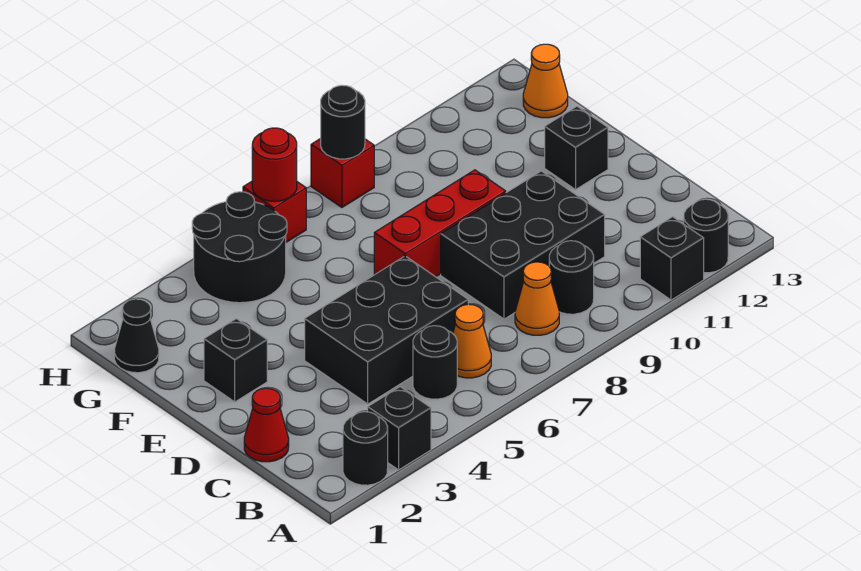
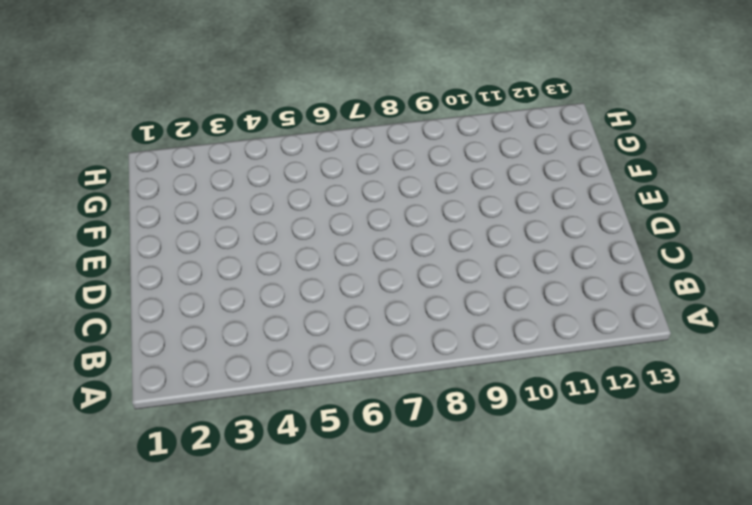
none -> black round brick A2 level 1
none -> black brick A3 level 1
none -> black brick A11 level 1

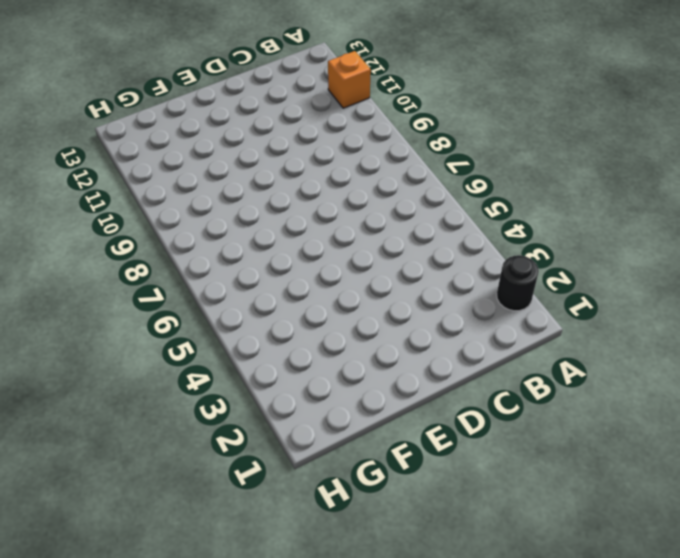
orange brick A11 level 1 -> black brick A11 level 1
none -> black brick A3 level 1
none -> black round brick A12 level 1
none -> black round brick B5 level 1

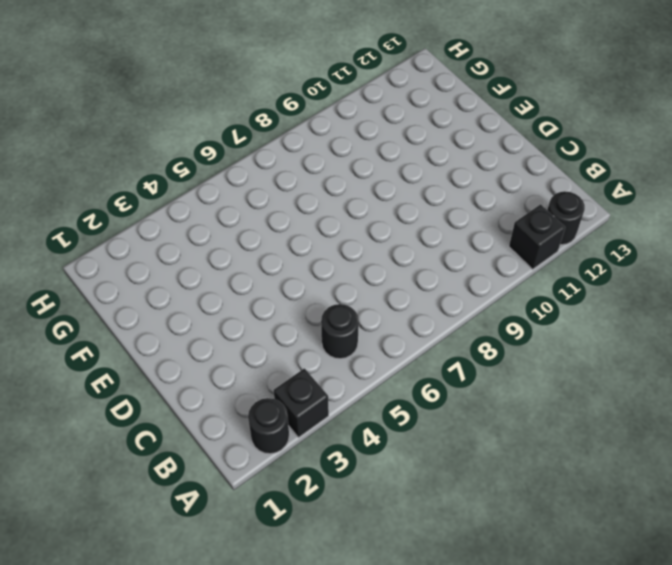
none -> orange cone B6 level 1
none -> orange cone B8 level 1
none -> black round brick B9 level 1

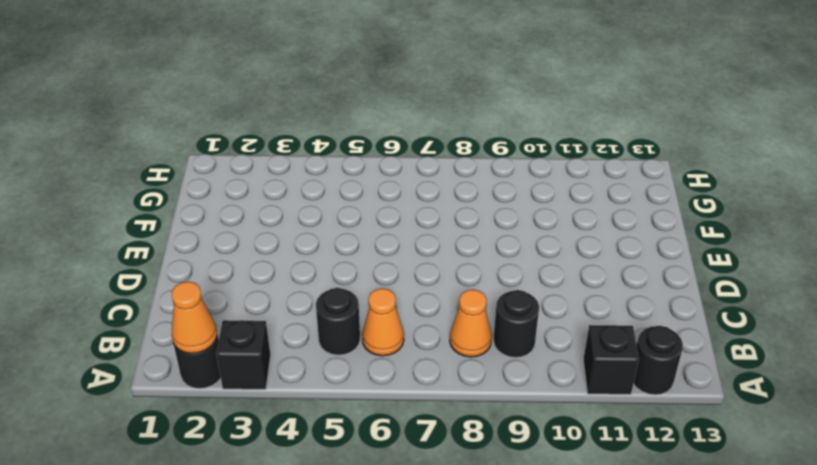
orange cone A2 level 2 -> orange cone G13 level 1
none -> red cone C1 level 1
none -> black brick C4:D6 level 1
none -> black brick C8:D10 level 1

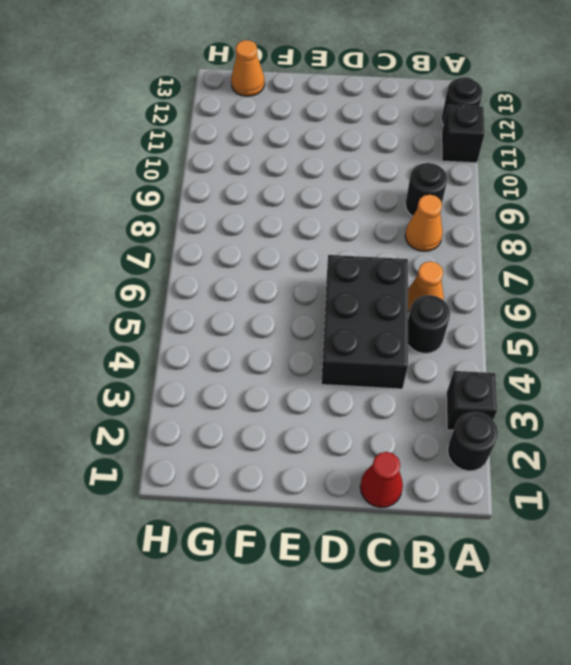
none -> black brick C8:D10 level 1
none -> black brick E2 level 1
none -> red brick E7:E9 level 1

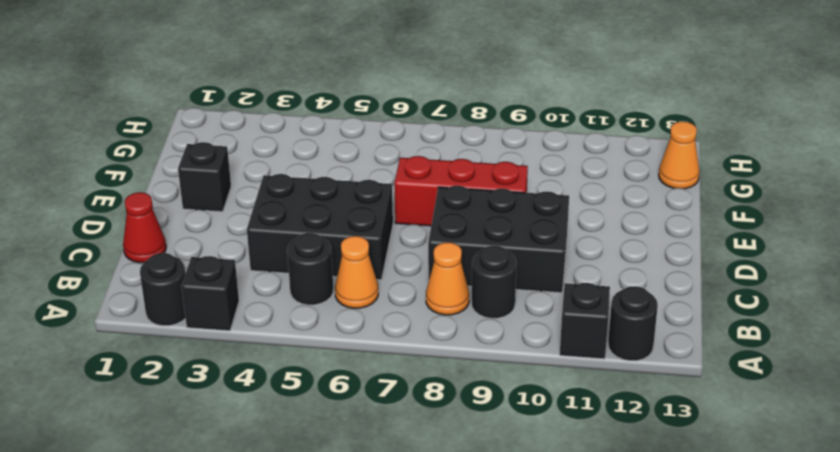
none -> black brick E12 level 1
none -> black cone G1 level 1
none -> black round brick G4:H5 level 1

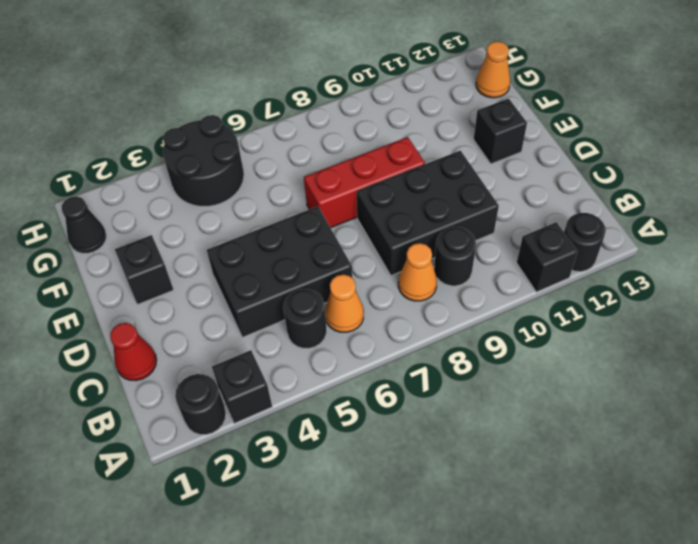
none -> red brick H6 level 1
none -> red brick H8 level 1
none -> red round brick H6 level 2

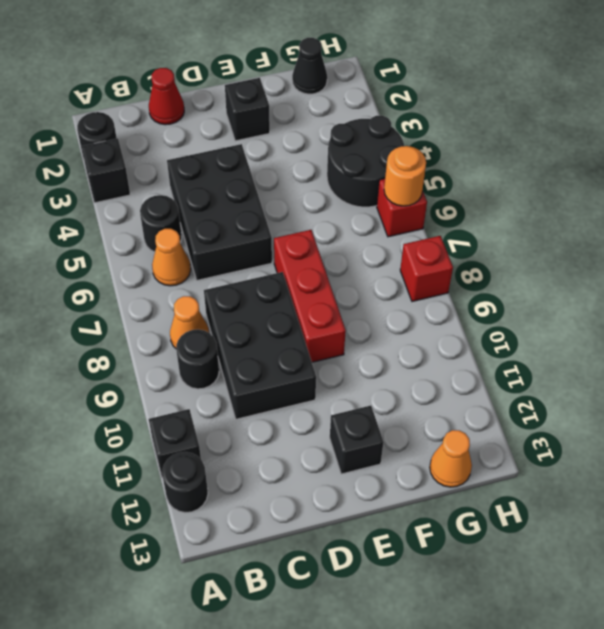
orange round brick H6 level 2 -> red round brick H6 level 2
none -> black round brick H8 level 2

